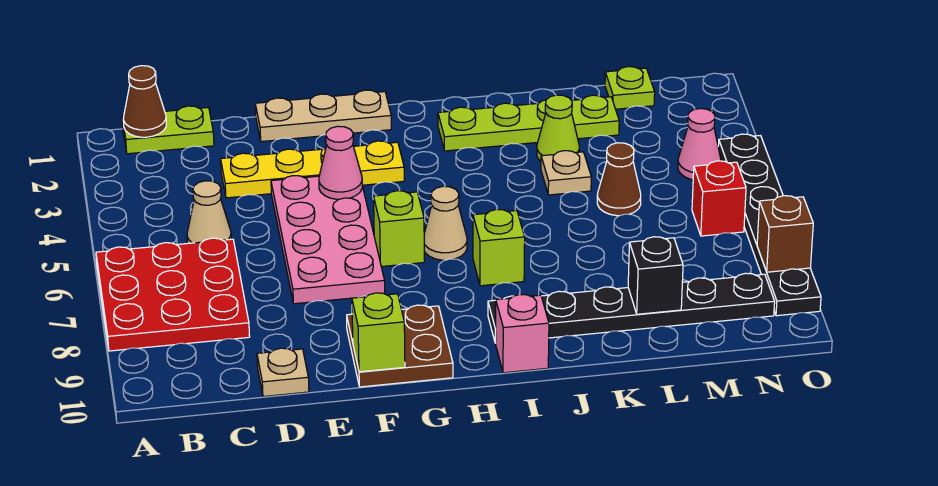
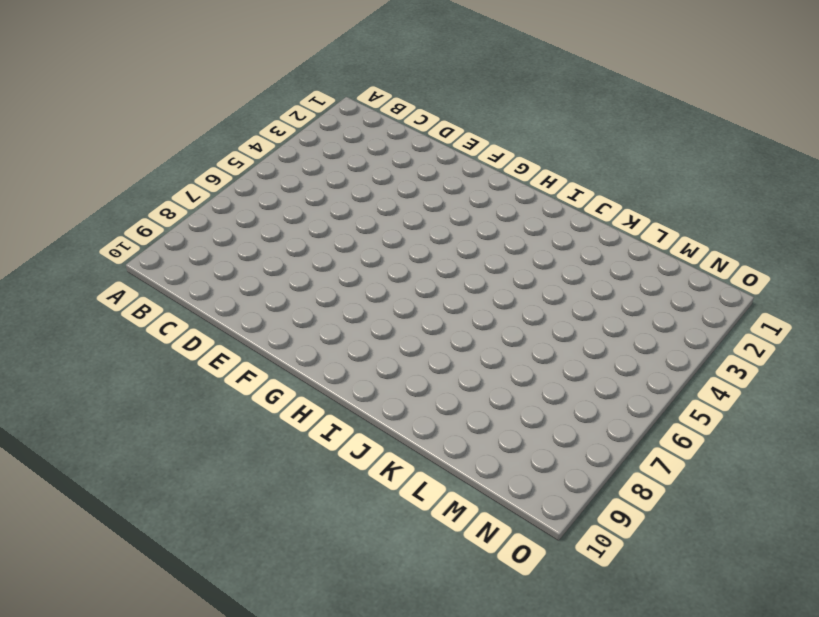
none -> red plate A6:C8 level 1
none -> lime plate B1:C1 level 1
none -> tan cone C5 level 1

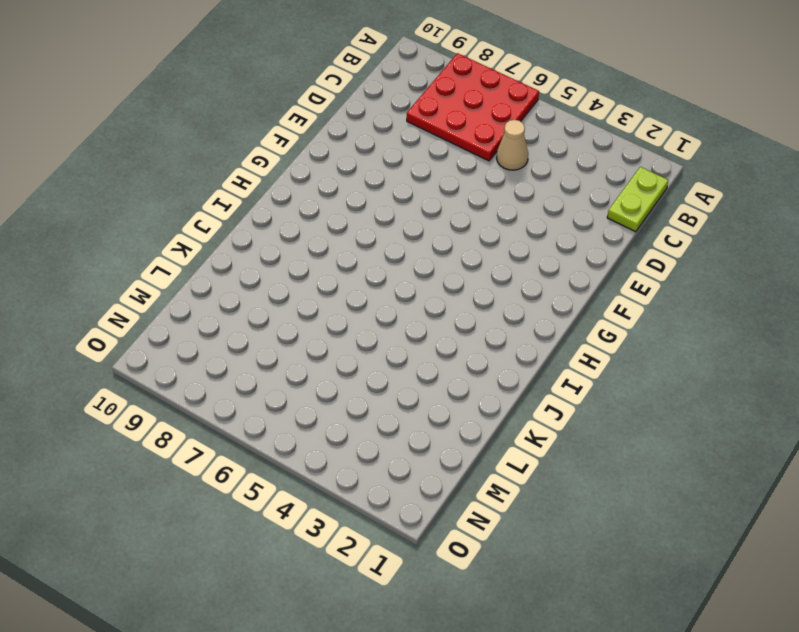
none -> yellow plate D3:G3 level 1
none -> tan plate D10 level 1
none -> tan plate E1:G1 level 1

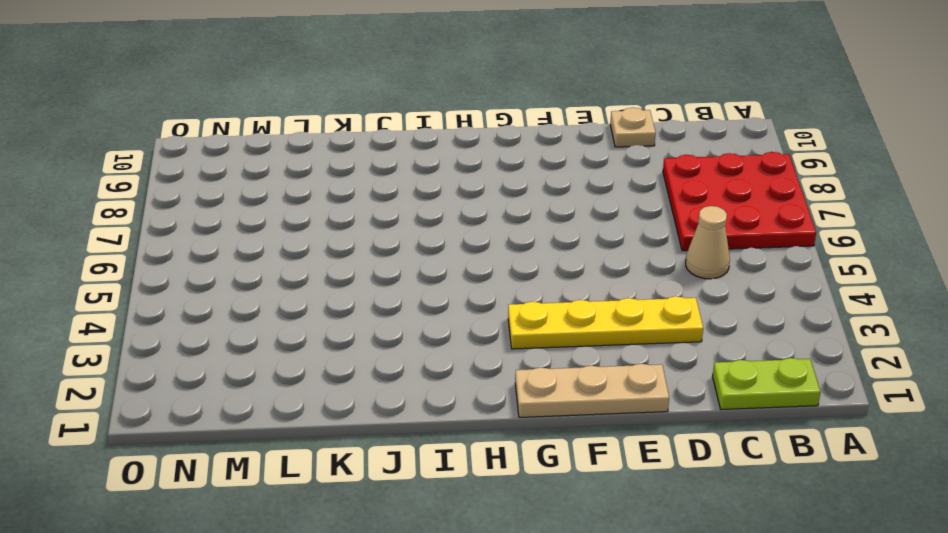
none -> pink plate E4:F7 level 1
none -> brown plate F9:G10 level 1
none -> lime brick G6 level 1

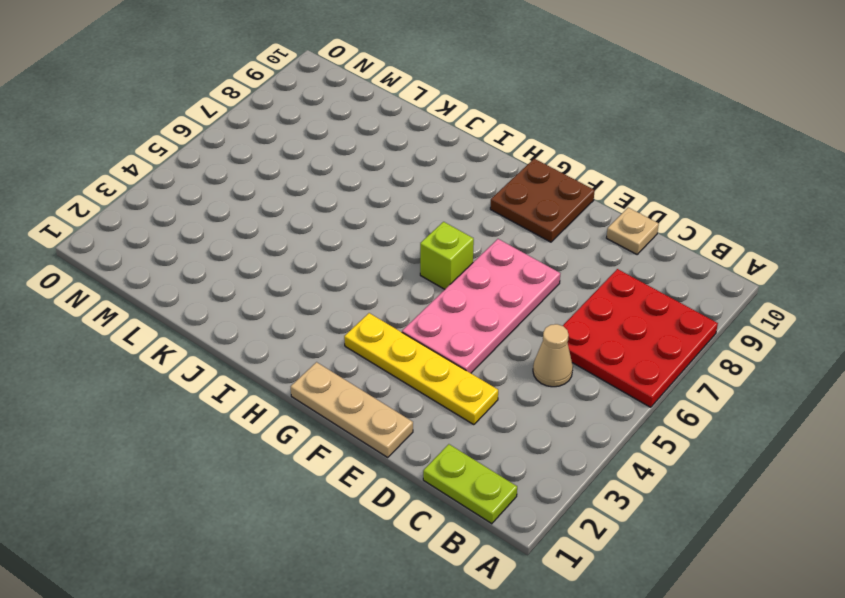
none -> tan cone H6 level 1
none -> lime plate I2:L2 level 1
none -> lime brick I7 level 1

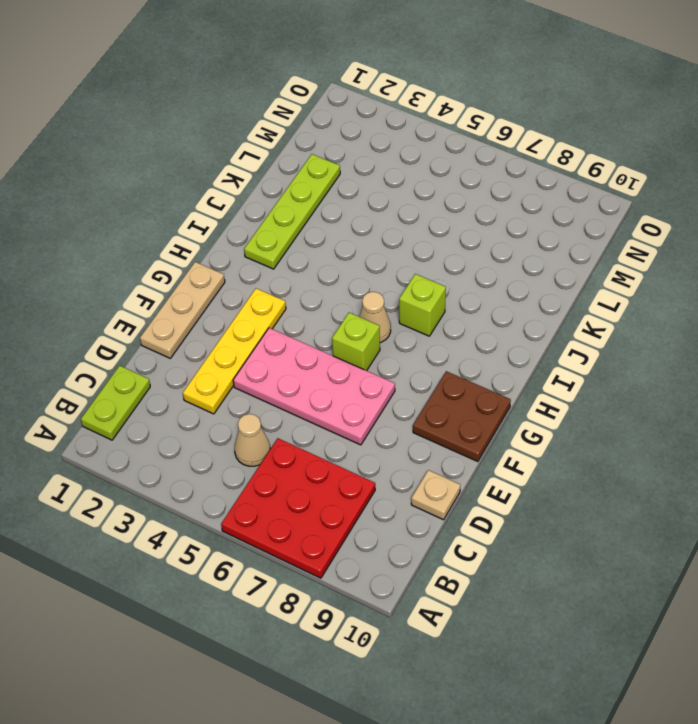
none -> black plate I9:N9 level 1
none -> pink brick I10 level 1
none -> lime cone K3 level 1

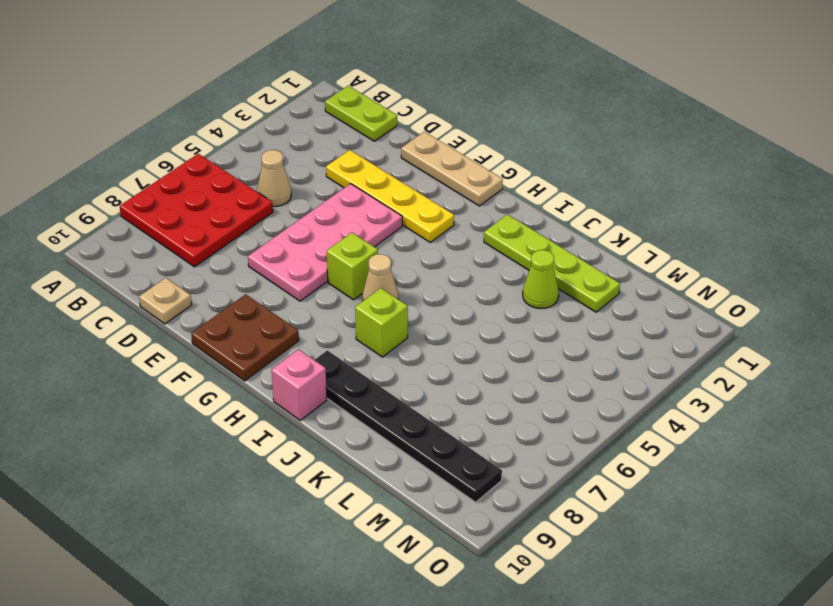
none -> tan plate K4 level 1
none -> brown cone L5 level 1
none -> lime plate M1 level 1

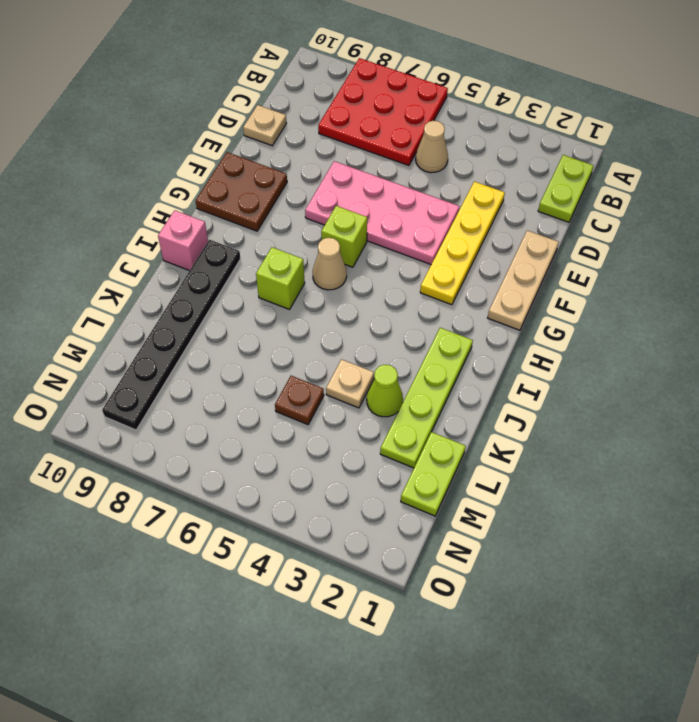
lime plate L1:M1 level 1 -> lime plate M1 level 1
brown plate L5 level 1 -> brown cone L5 level 1
none -> pink cone N4 level 1
none -> red brick N6 level 1
none -> black plate O4:O9 level 1

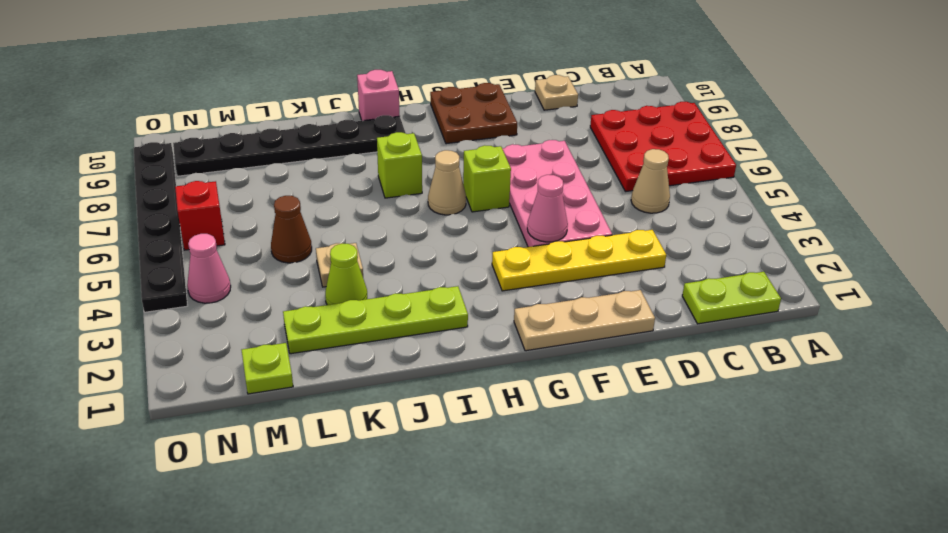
none -> brown cone B1 level 2
none -> lime brick F10 level 2
none -> black brick L9 level 2

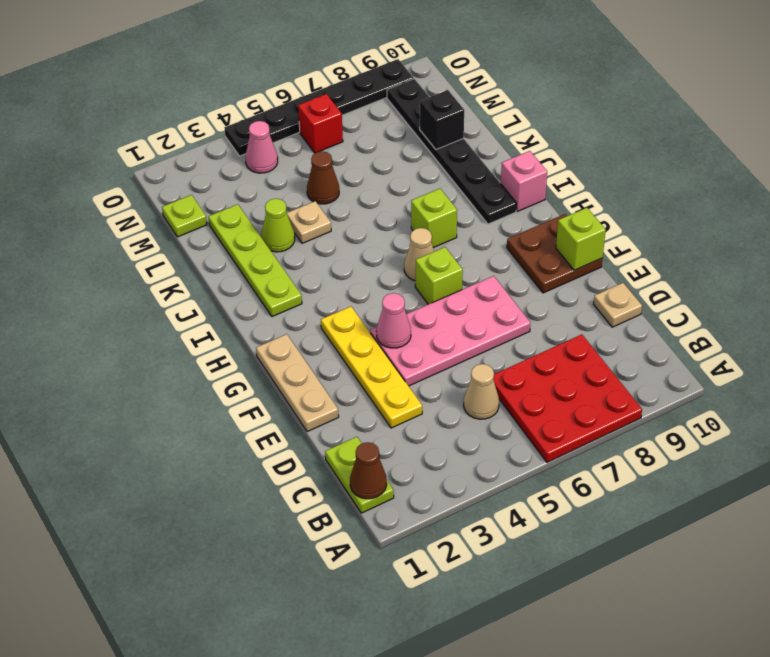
none -> brown brick O8 level 2

